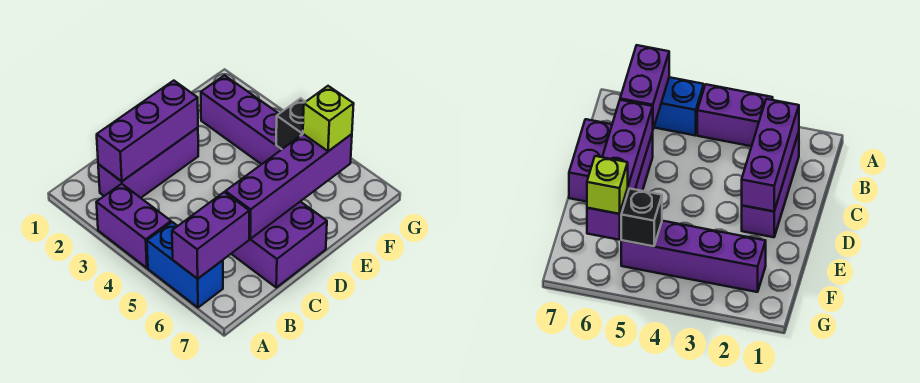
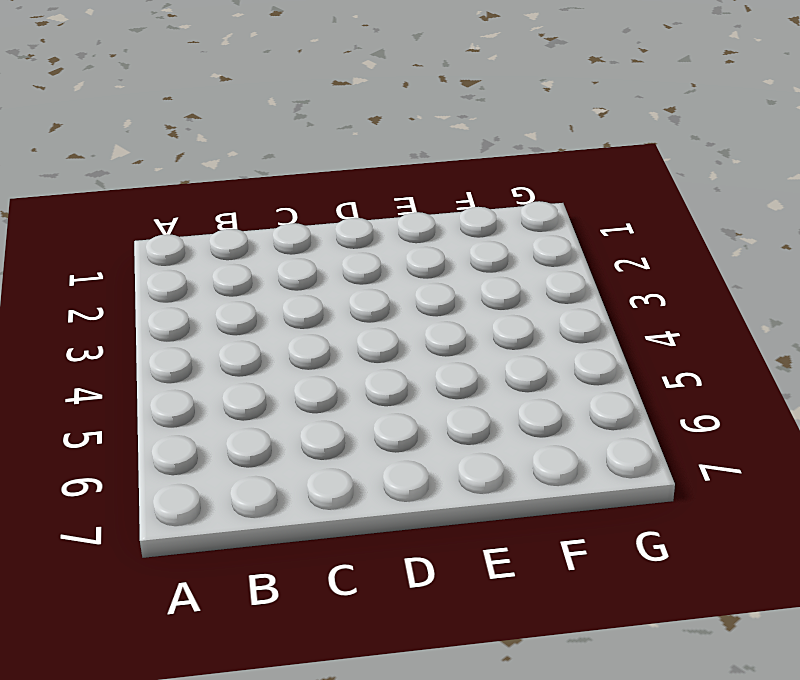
none -> purple brick A3:A4 level 1
none -> blue brick A5:A6 level 1

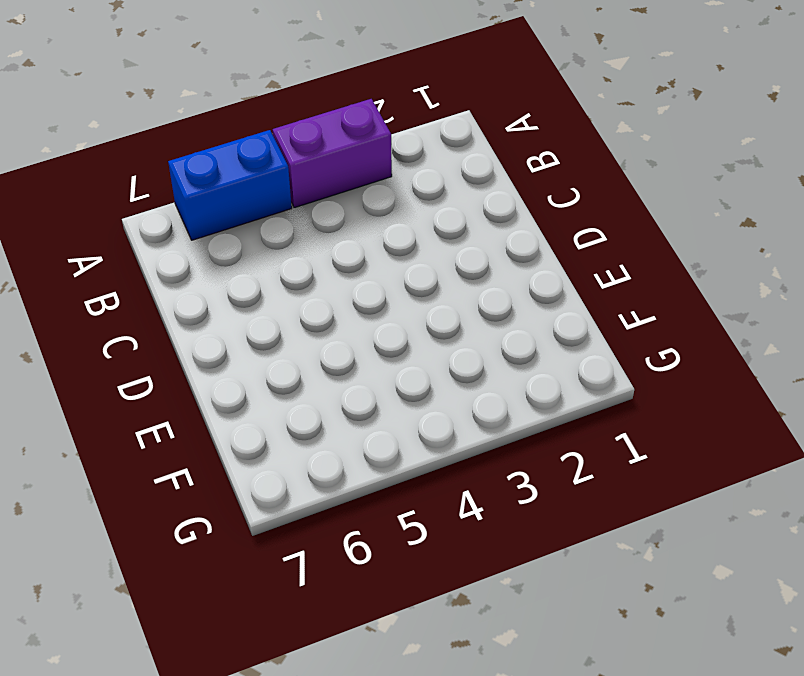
none -> purple brick B2:D2 level 1
none -> purple brick C6:D7 level 1

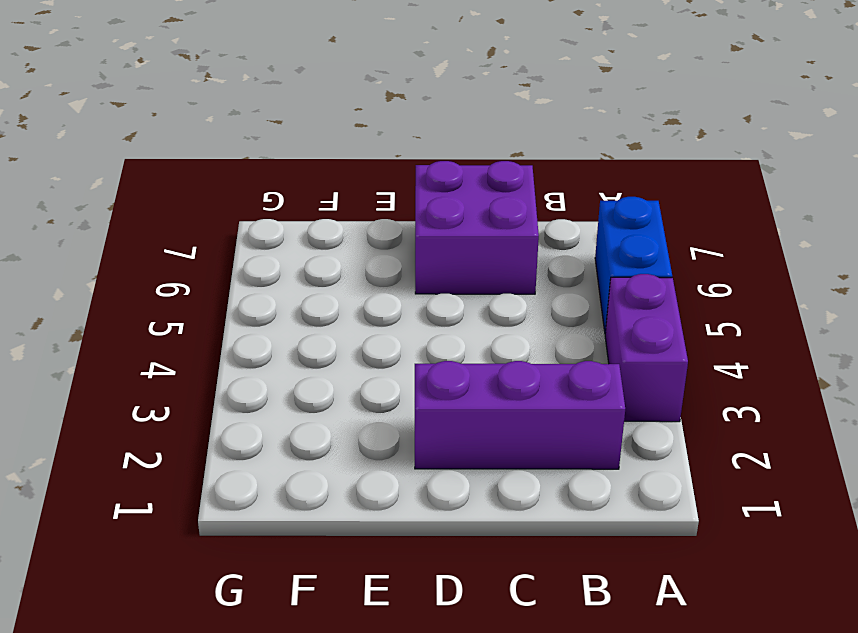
none -> purple brick F2:F5 level 1
none -> purple brick A6:B6 level 2

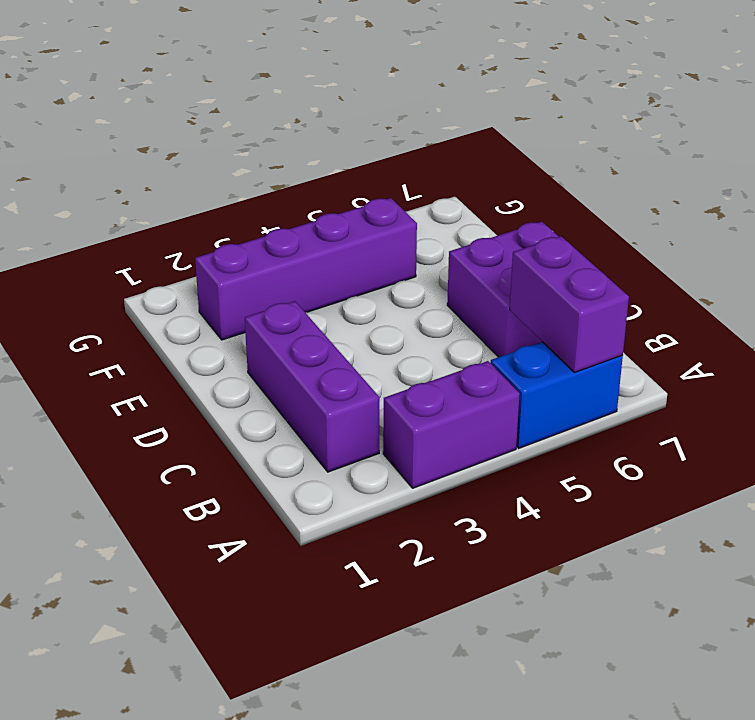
none -> purple brick B2:D2 level 2
none -> purple brick C6:F6 level 2

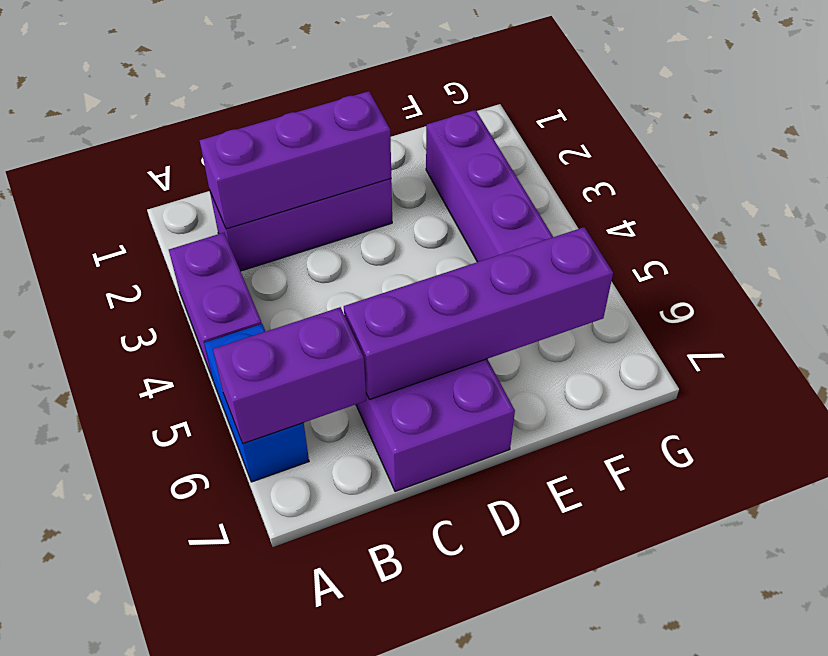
none -> black brick F5 level 2
none -> lime brick F6 level 3

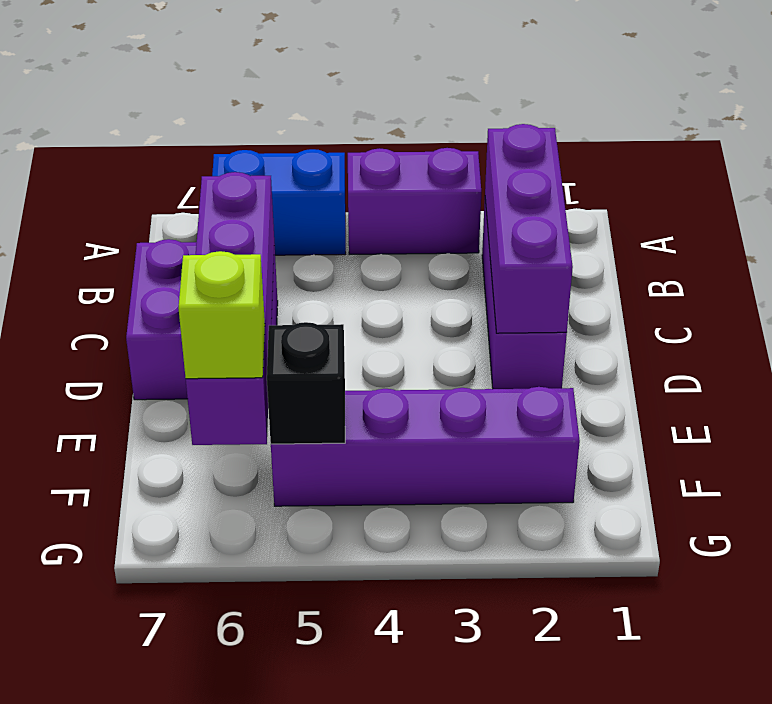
none -> purple brick A6:B6 level 2

